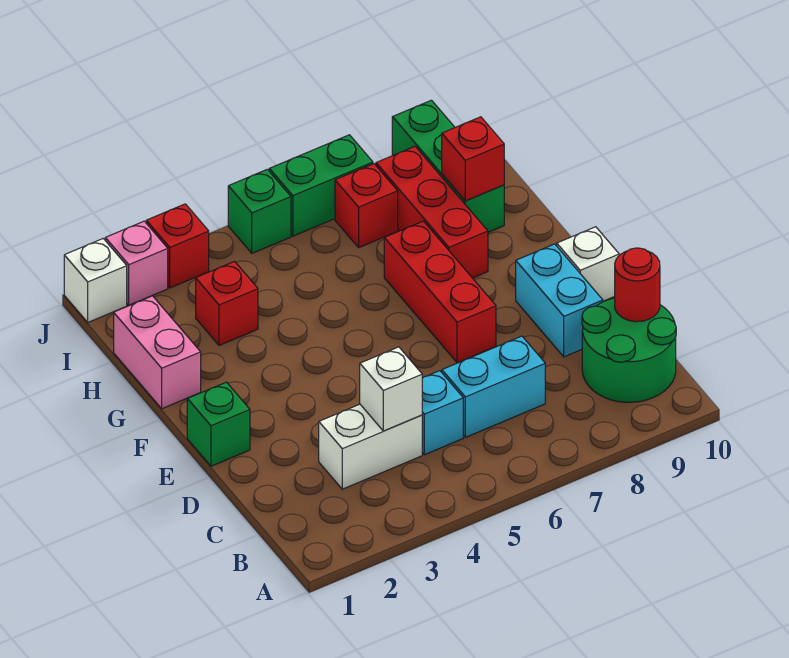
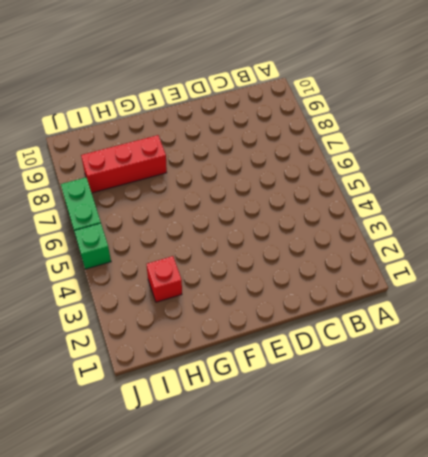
none -> green round brick B9:C10 level 1
none -> white brick C3:C4 level 1
none -> cyan brick C5 level 1

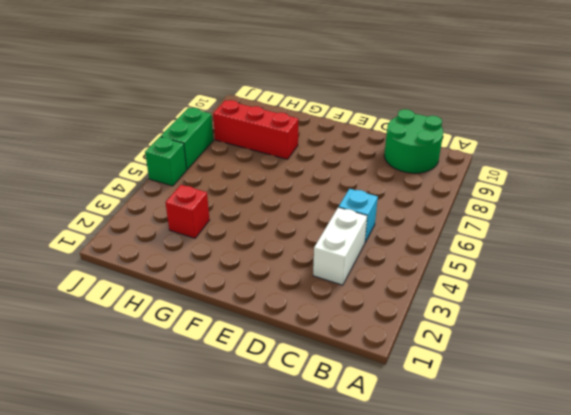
none -> cyan brick C6:C7 level 1
none -> cyan brick D9:E9 level 1
none -> green brick E1 level 1

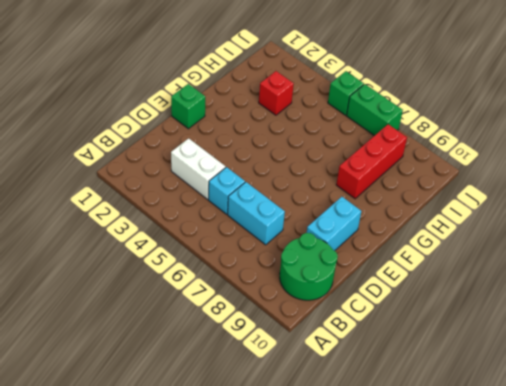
none -> red brick E7:G7 level 1
none -> white brick E10 level 1
none -> pink brick G1:H1 level 1

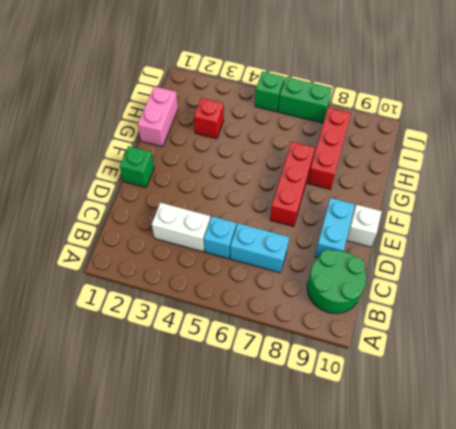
none -> green brick H9:J9 level 1
none -> red brick I7 level 1
none -> white brick J1 level 1

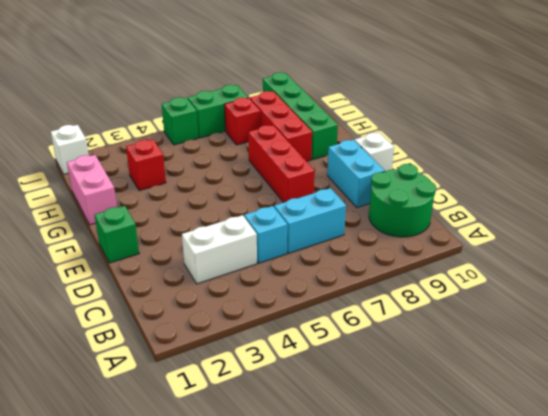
green brick G9:J9 level 1 -> green brick H9:J9 level 1
none -> pink brick J2 level 1
none -> red brick J3 level 1
none -> white brick C4 level 2

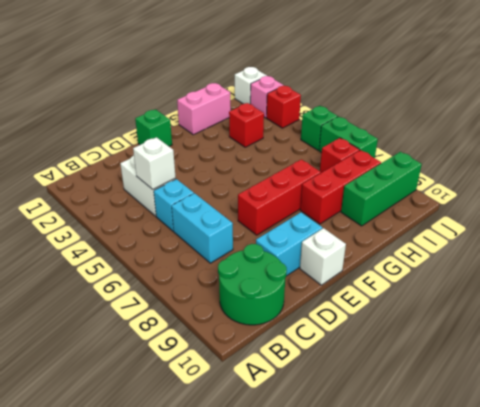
none -> red round brick C10 level 2
none -> red brick H9 level 2

